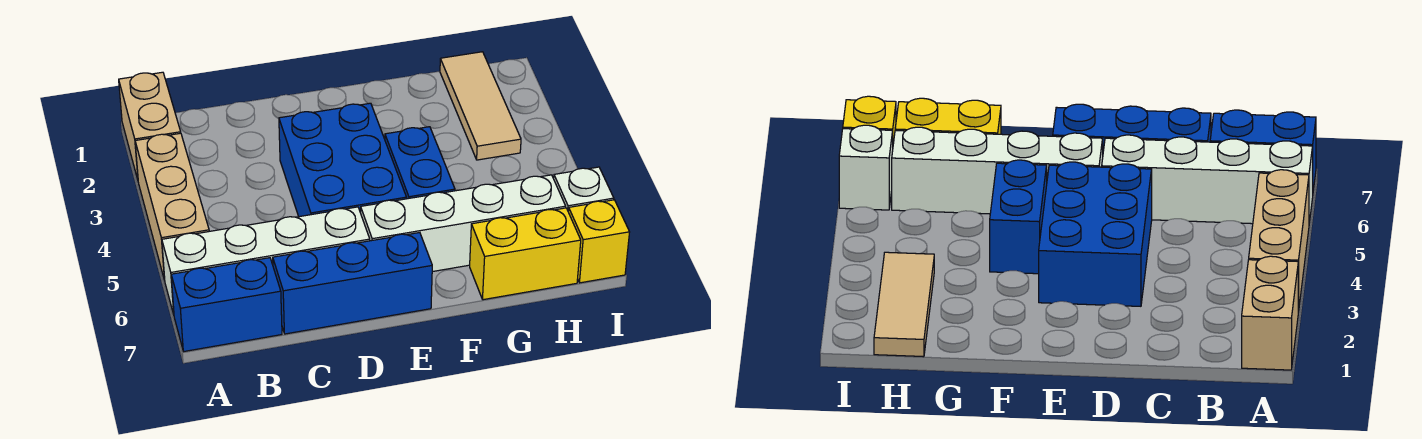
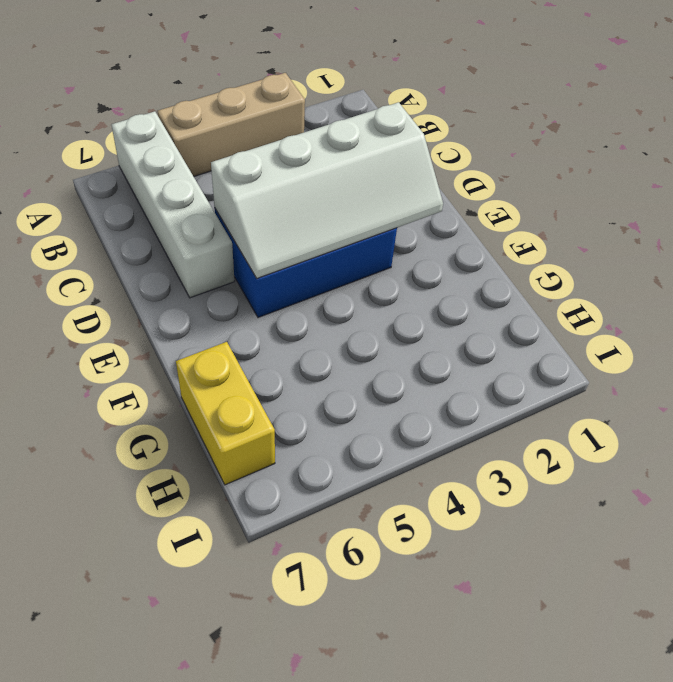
white slope D2:E5 level 2 top D -> none
none -> tan brick A1:A2 level 1
none -> blue brick A7:B7 level 1
none -> blue brick C7:E7 level 1

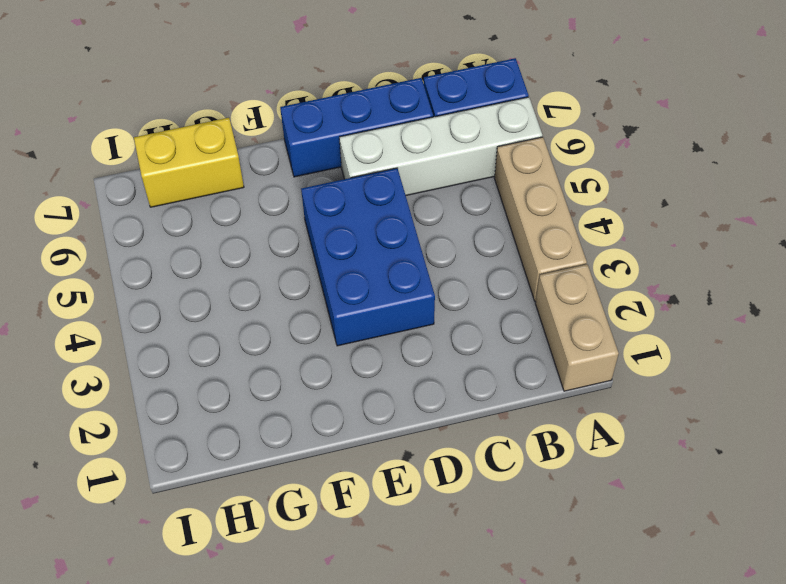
none -> white brick E6:H6 level 1
none -> blue brick F4:F5 level 1
none -> tan tile H1:H3 level 1

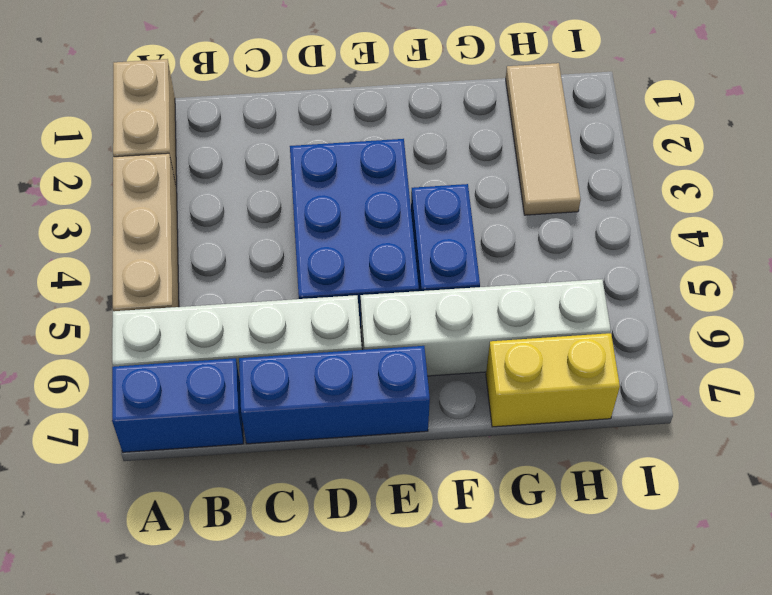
none -> white brick I6 level 1
none -> yellow brick I7 level 1

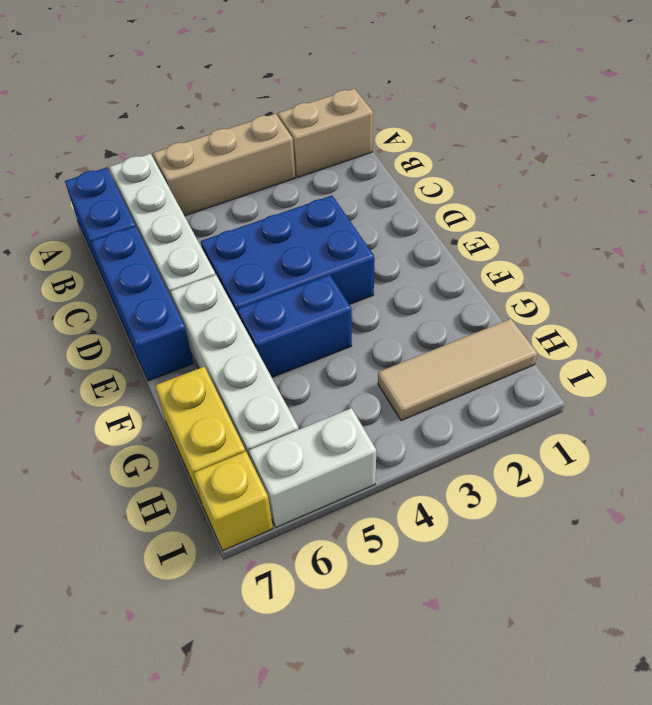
white brick I5:I6 level 1 -> white brick I6 level 1

